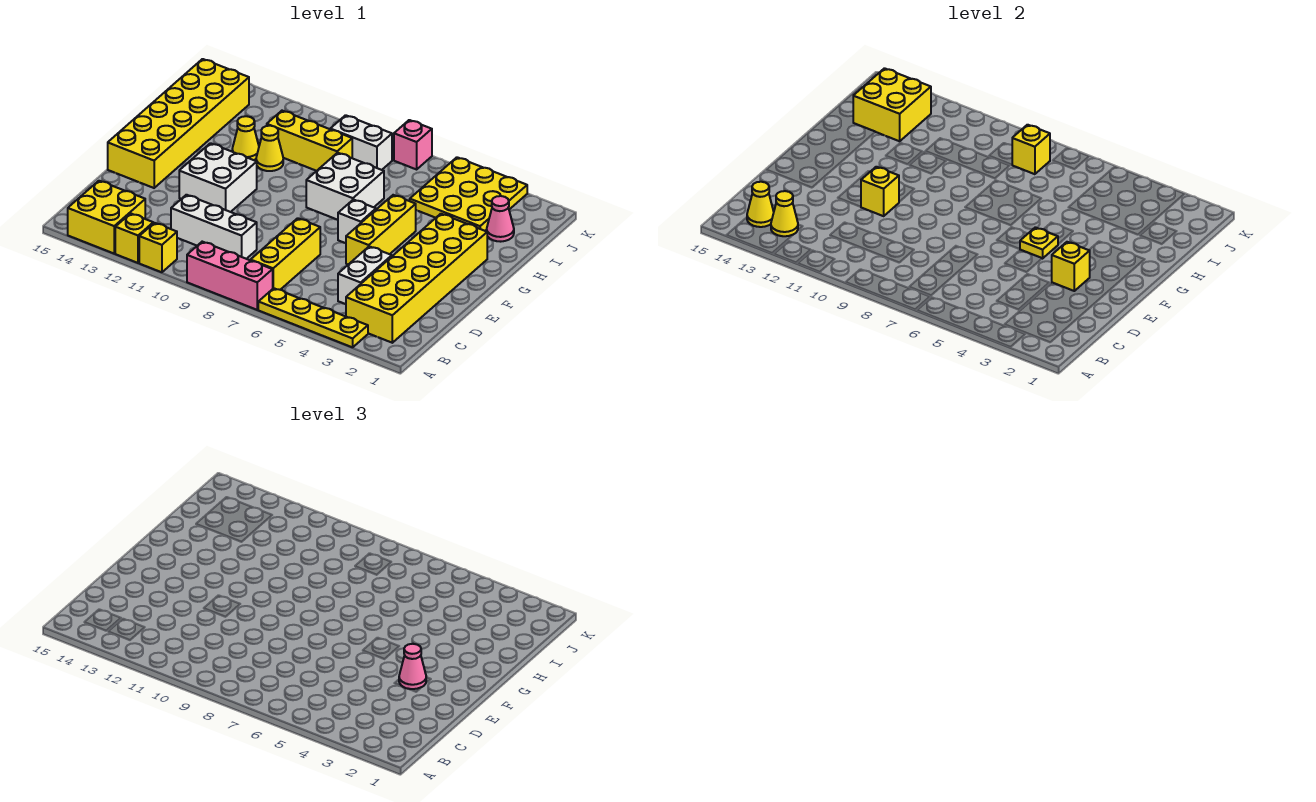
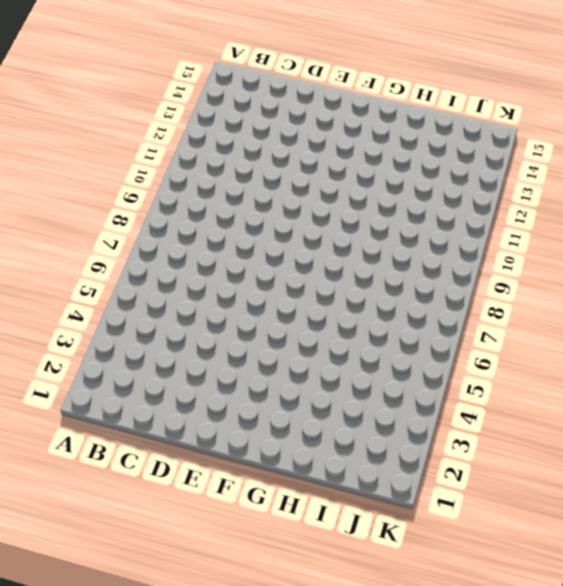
none -> yellow plate A3:A6 level 1
none -> pink brick A7:A9 level 1
none -> yellow brick A11 level 1

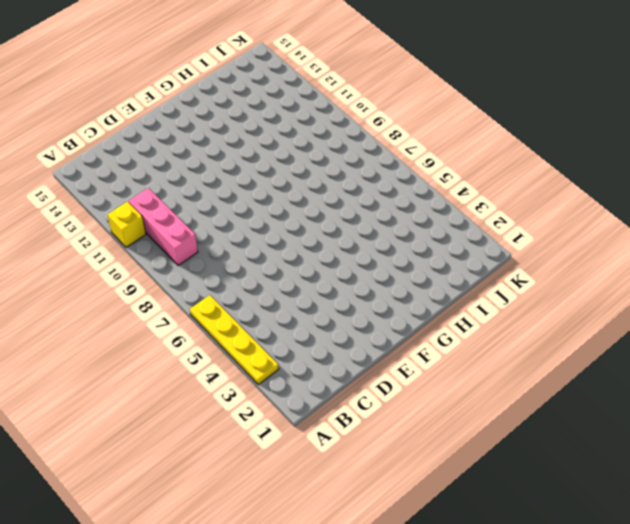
pink brick B9:B11 level 1 -> pink brick A7:A9 level 1
none -> yellow brick A12 level 1
none -> yellow brick A13:B14 level 1
none -> yellow brick B2:G3 level 1

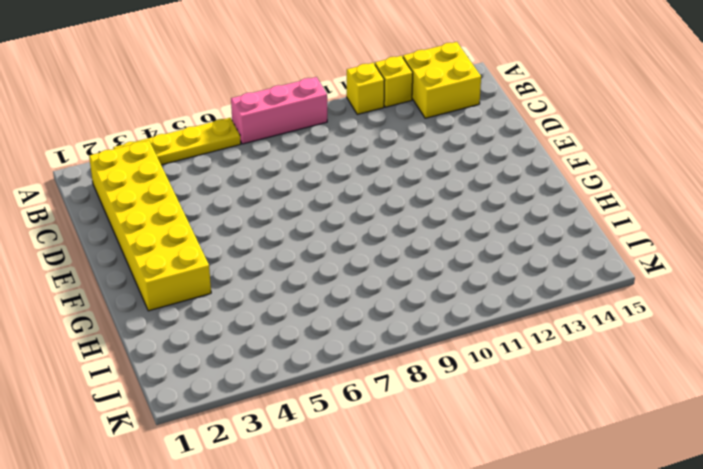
none -> yellow brick B7:D7 level 1
none -> white brick C4:D4 level 1
none -> white brick C9:C11 level 1

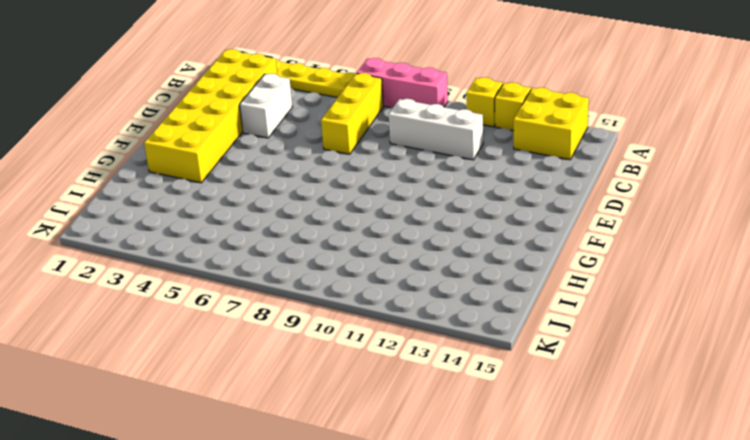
none -> yellow brick E5:G5 level 1
none -> white brick E11:F12 level 1
none -> yellow brick E14:J15 level 1

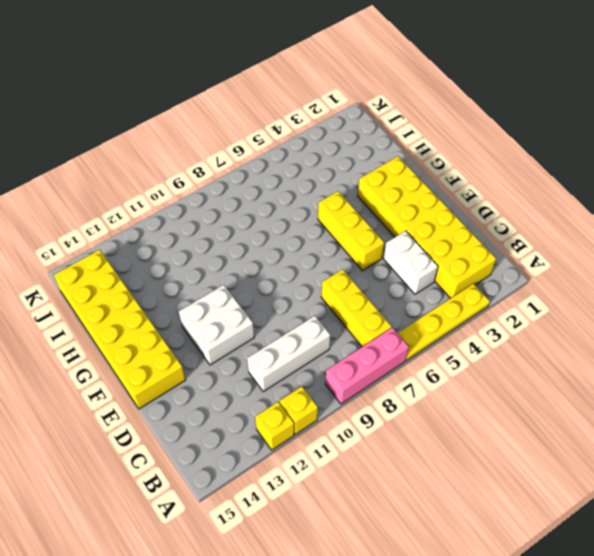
none -> yellow brick A13:B14 level 1
none -> white brick F6 level 1
none -> white brick G7:H8 level 1

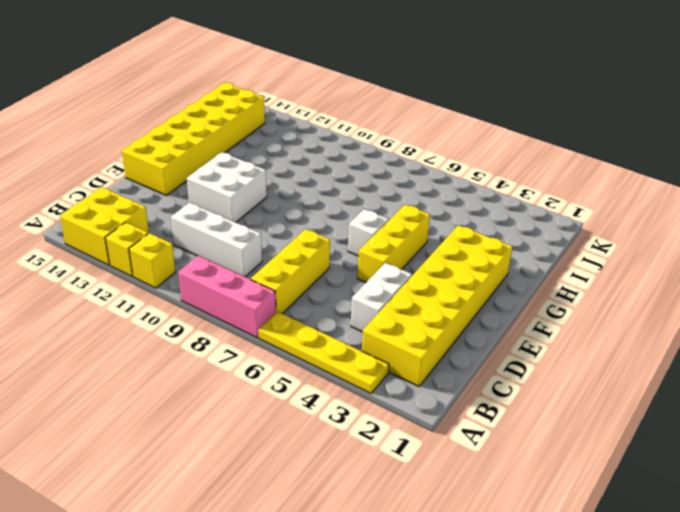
none -> white brick G7:H8 level 1
none -> yellow cone H11 level 1
none -> yellow cone H12 level 1

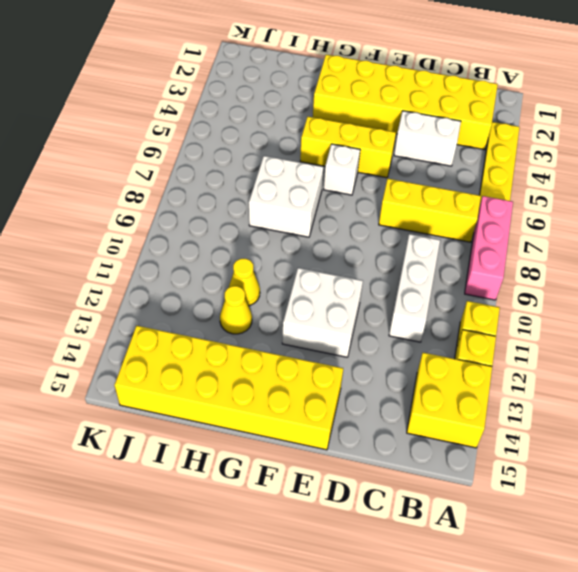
none -> pink cone I2 level 1
none -> yellow plate I3:K5 level 1
none -> yellow brick I9:I11 level 1

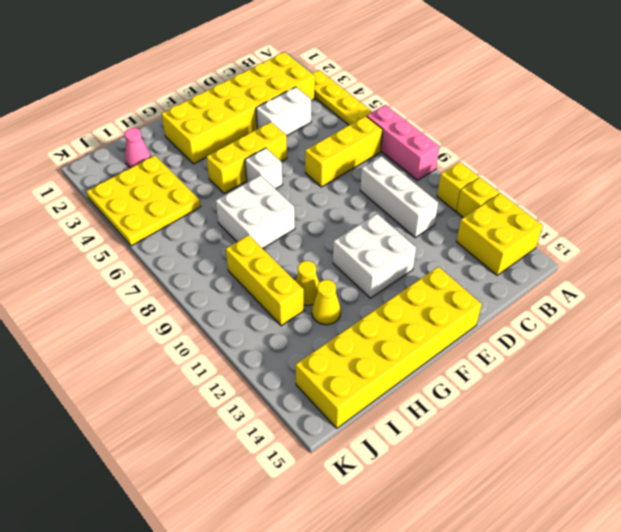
none -> white brick J8:J9 level 1
none -> pink brick K7 level 1
none -> yellow cone B13 level 2

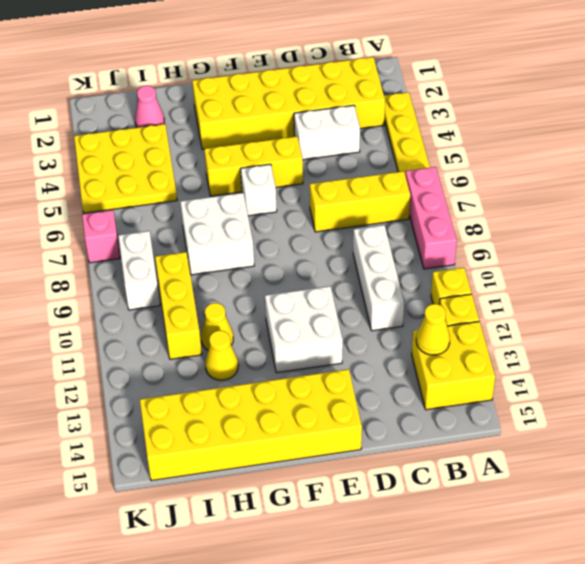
none -> yellow cone B14 level 2
none -> yellow brick E3 level 2
none -> yellow brick E11 level 2

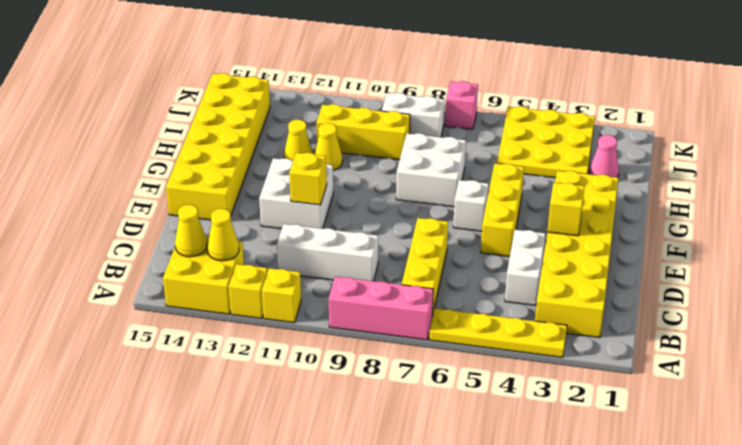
none -> yellow plate F5 level 2
none -> yellow brick I13:J14 level 2
none -> yellow brick J8 level 2

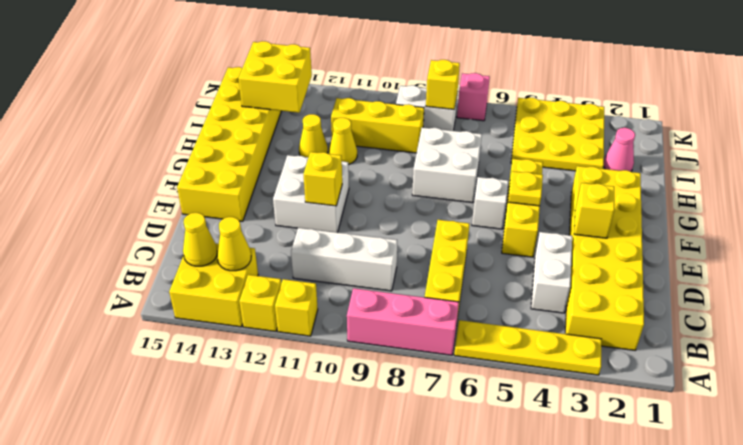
none -> pink cone E3 level 3

